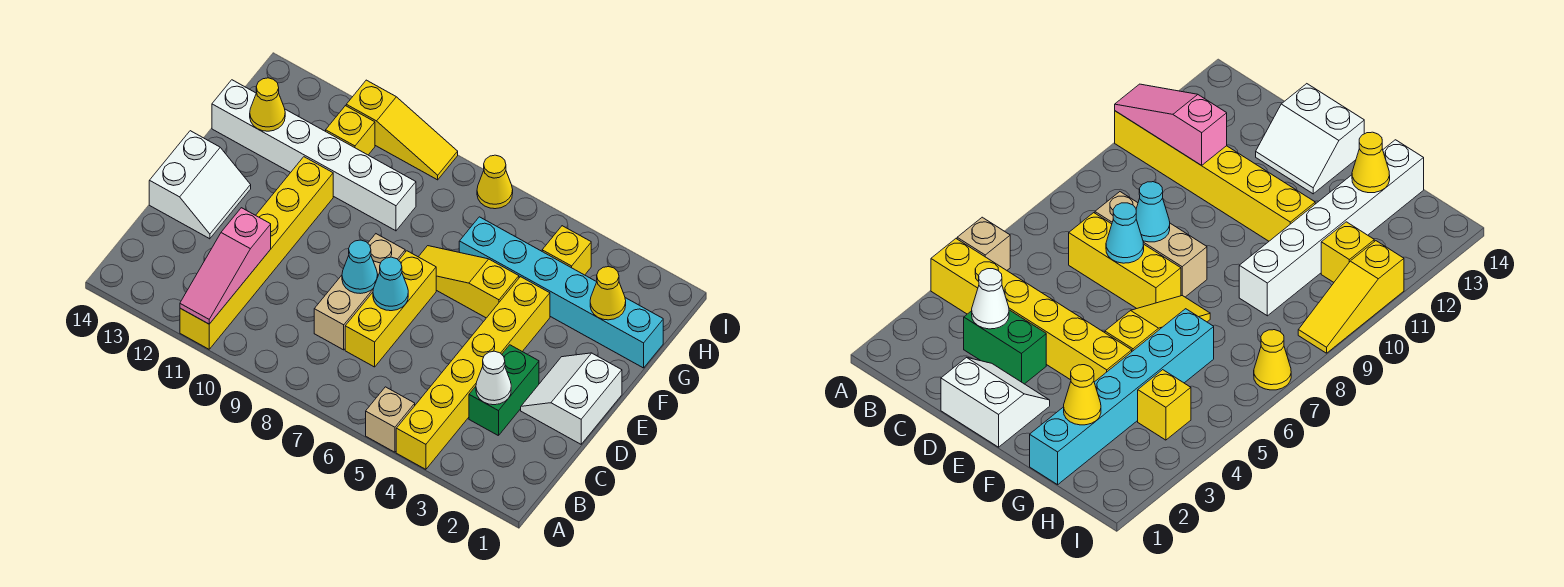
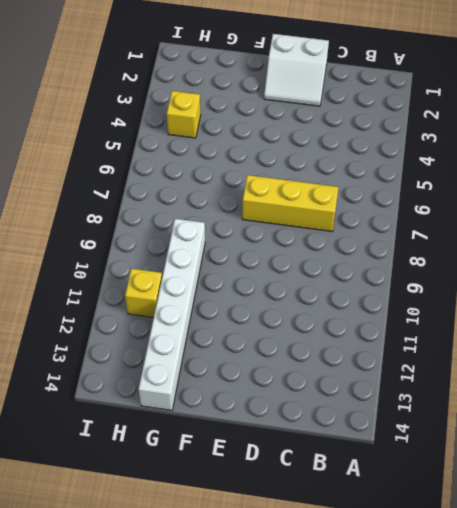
none -> yellow brick A4:F4 level 1
none -> tan brick A5 level 1
none -> yellow brick A11:F11 level 1

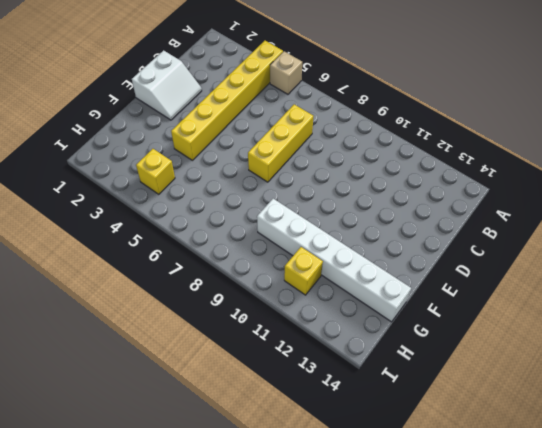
none -> yellow brick A11:F11 level 1
none -> green brick C3:D3 level 1
none -> tan brick C8:E8 level 1

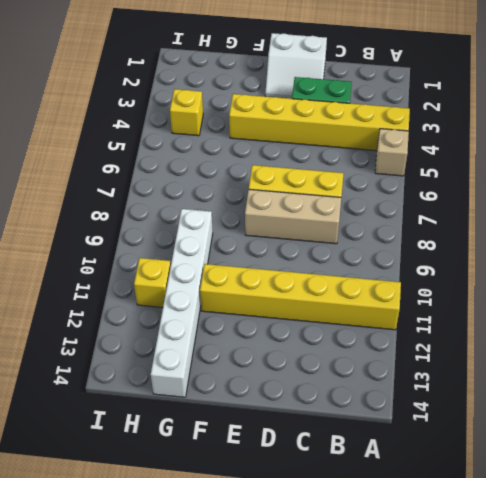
none -> white slope D13:E14 level 1 top 14
none -> yellow slope F5:F7 level 1 top 5
none -> cyan brick G1:G6 level 1

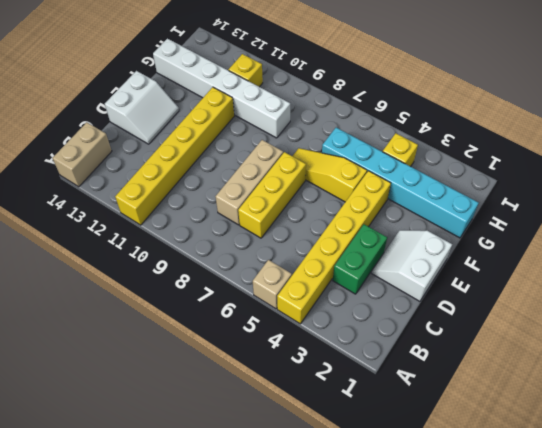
tan brick A14:B14 level 1 -> none
none -> yellow cone I7 level 1
none -> yellow slope I9:I11 level 1 top 11
none -> pink slope A11:C11 level 2 top C

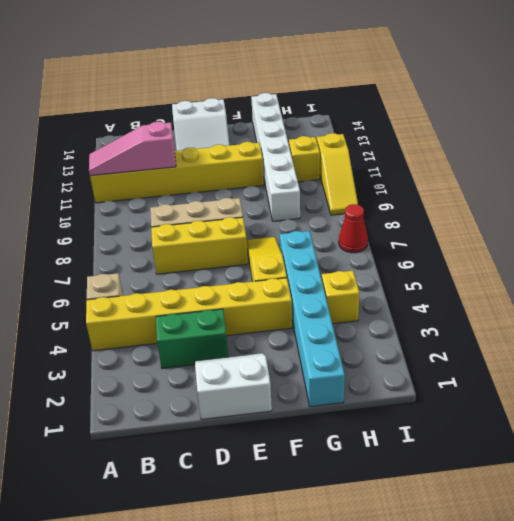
red cone I7 level 1 -> yellow cone I7 level 1
none -> white cone C3 level 2
none -> cyan cone D7 level 2
none -> cyan cone D8 level 2

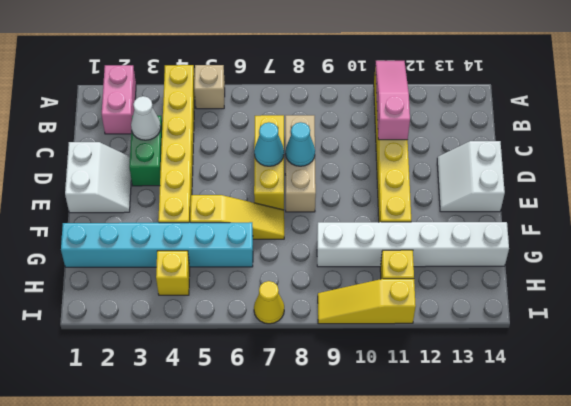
pink brick A2:B2 level 1 -> none
none -> yellow cone G2 level 2
none -> yellow cone G13 level 2

